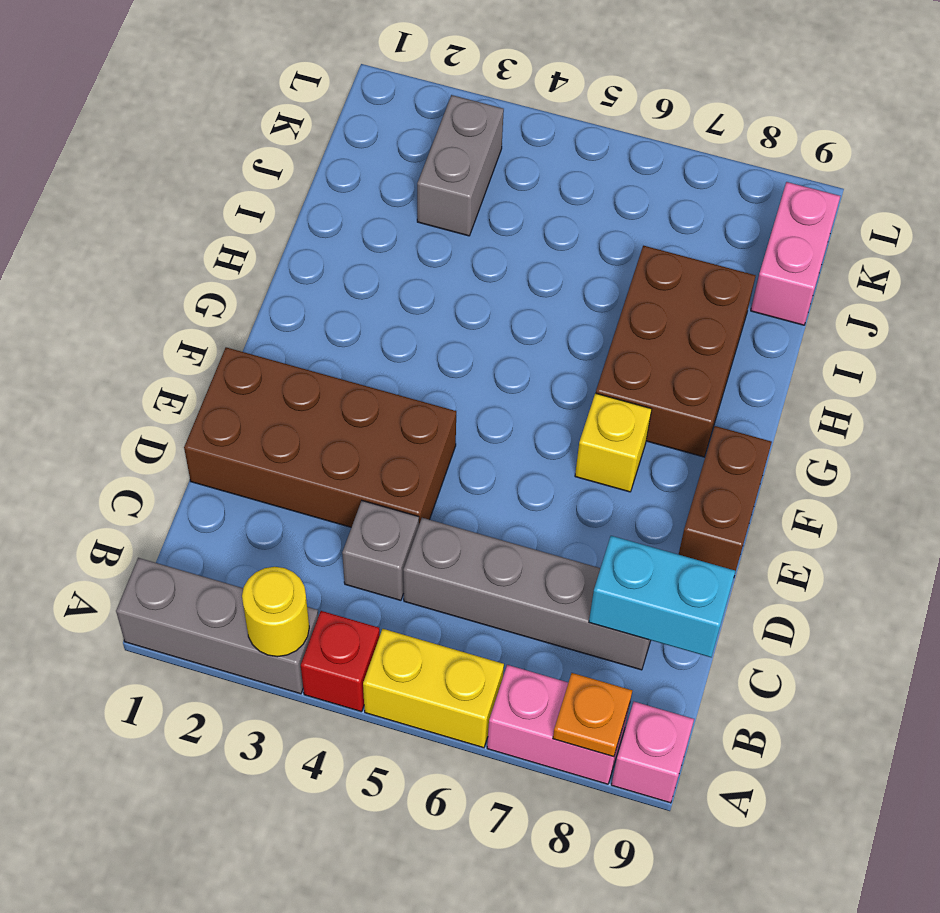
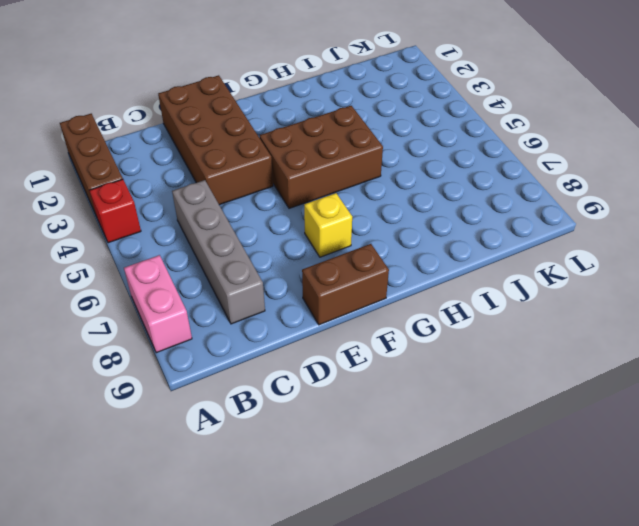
brown brick A1:A3 level 1 -> grey brick A1:A3 level 1
brown brick F4:H5 level 1 -> brown brick G7:I8 level 1
none -> yellow brick A5:A6 level 1
none -> pink brick A9 level 1
none -> grey brick C4 level 1

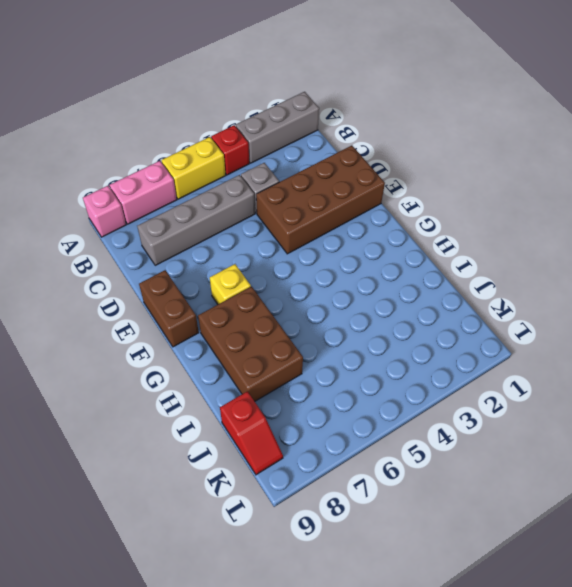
red slope J9:K9 level 1 top J -> pink brick J9:K9 level 1
none -> grey brick J3:K3 level 1
none -> yellow round brick A3 level 2
none -> orange plate A8 level 2

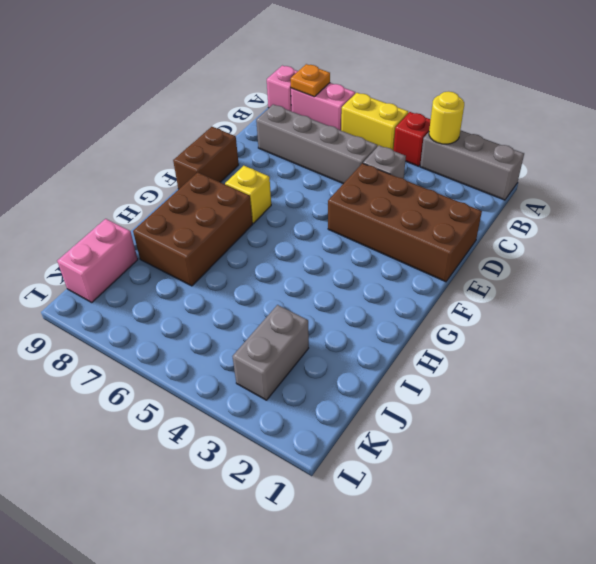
none -> cyan brick C8:C9 level 2

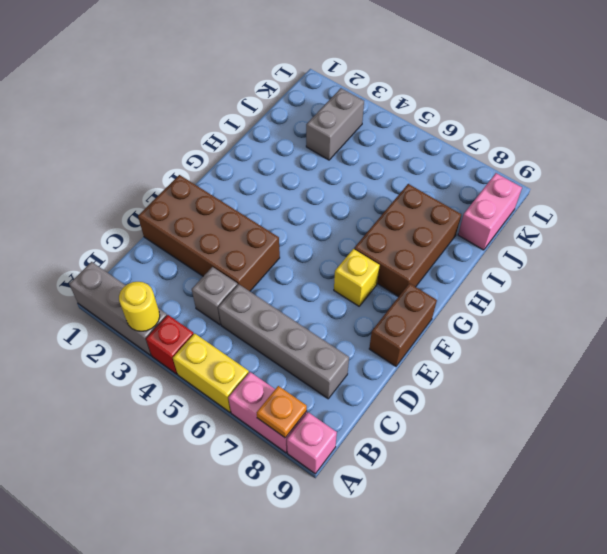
none -> cyan brick C8:C9 level 2

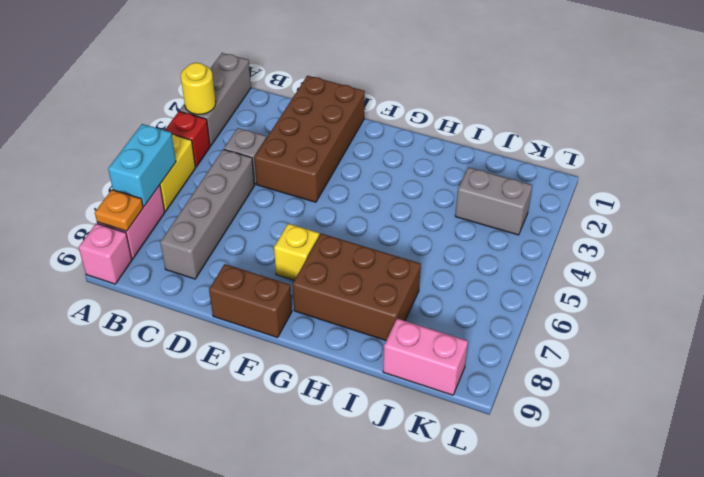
cyan brick A6:A7 level 2 -> cyan brick C8:C9 level 2

